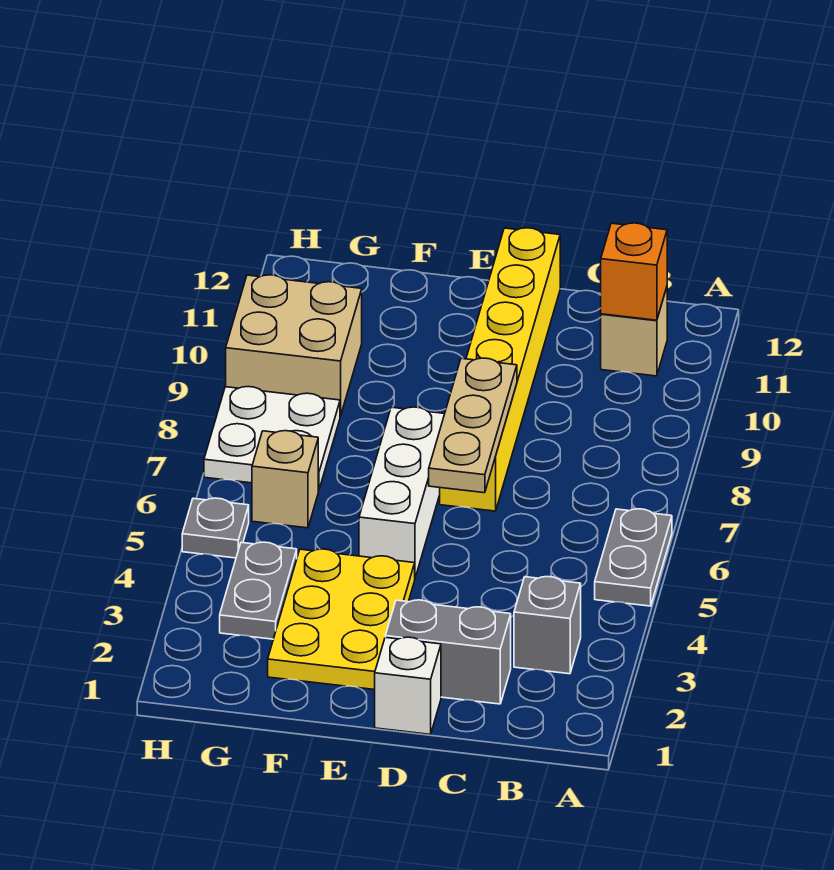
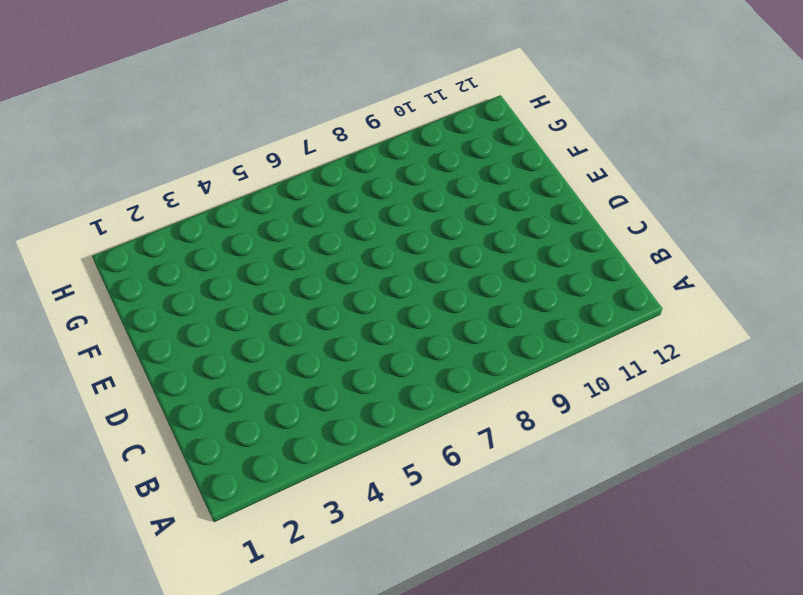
none -> grey plate A5:A6 level 1
none -> grey brick B3 level 1
none -> tan brick B11 level 1

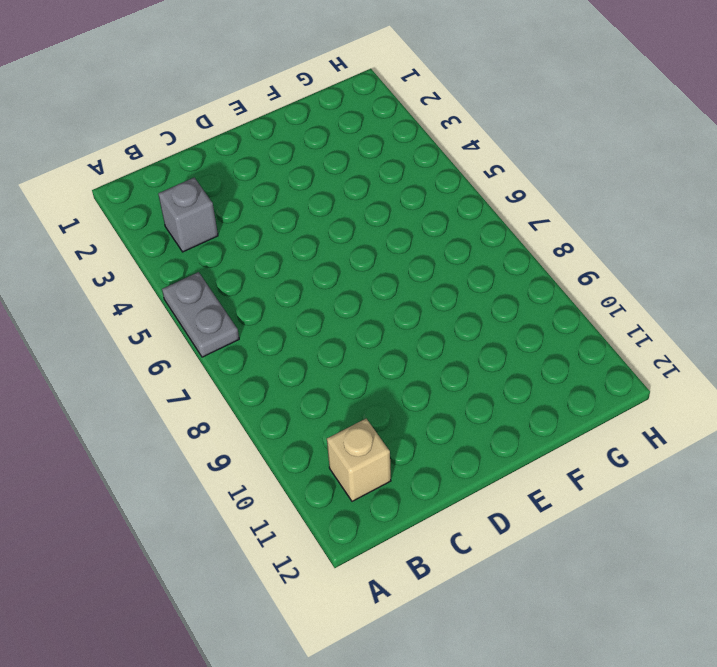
none -> grey brick C2:D2 level 1
none -> white brick D1 level 1
none -> yellow brick D7:D12 level 1

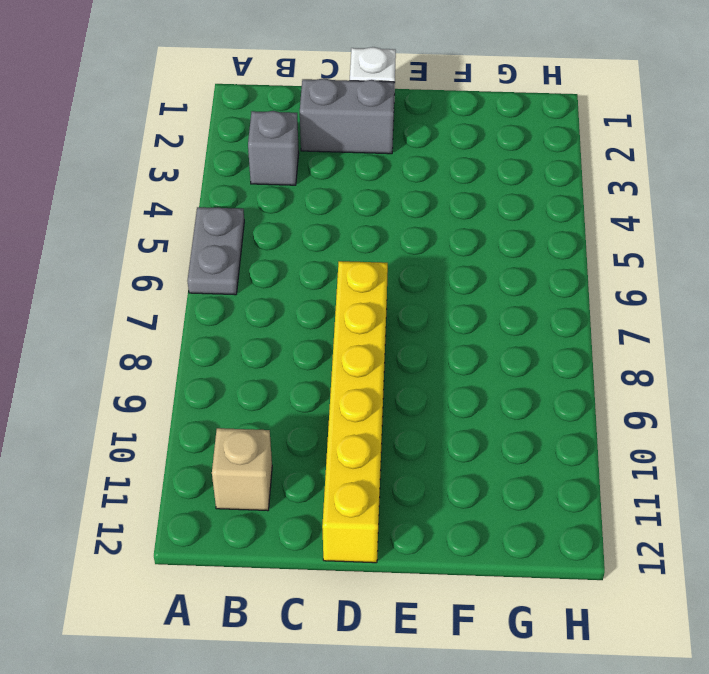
none -> yellow plate E2:F4 level 1
none -> white brick E5:E7 level 1
none -> grey plate G3:G4 level 1

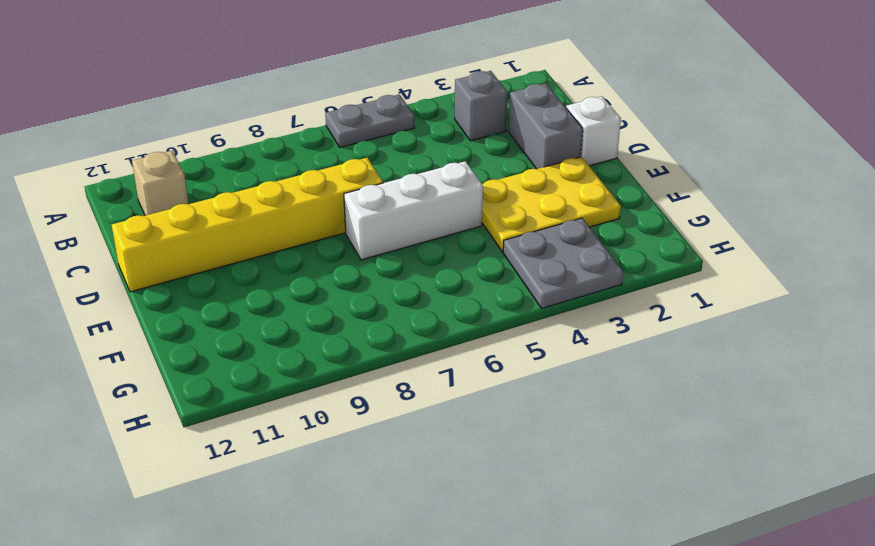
grey plate G3:H4 level 1 -> grey plate G3:G4 level 1
none -> tan brick G6 level 1
none -> white plate G7:H8 level 1
none -> tan brick G9:H10 level 1

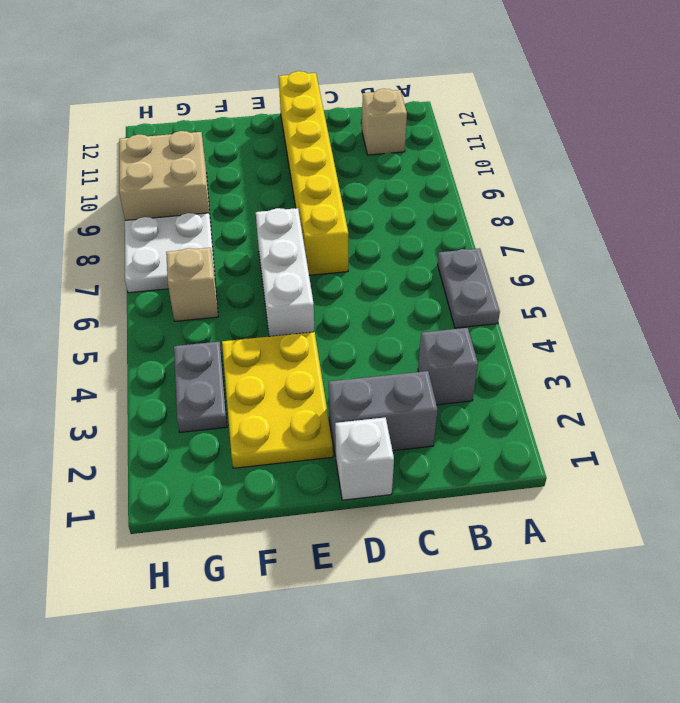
none -> grey plate H5 level 1
none -> orange brick B11 level 2
none -> tan plate D6:D8 level 2

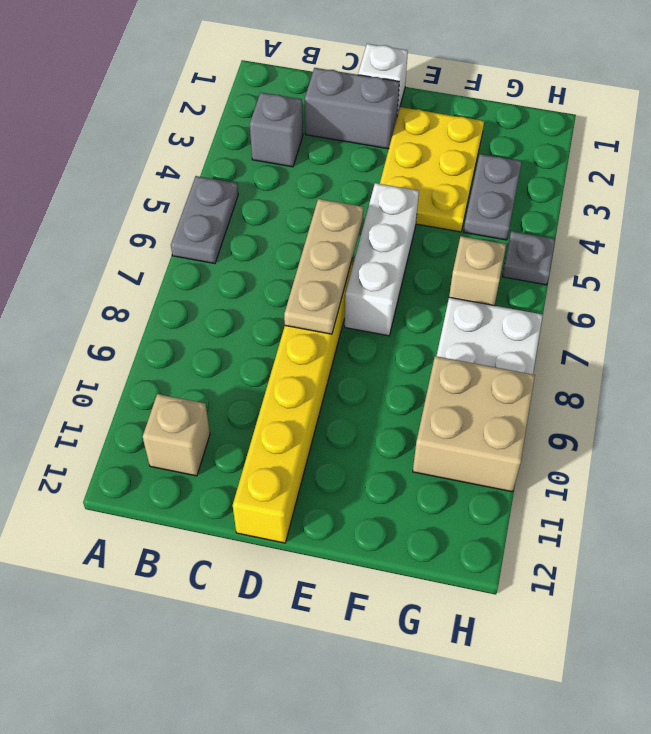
none -> orange brick B11 level 2

